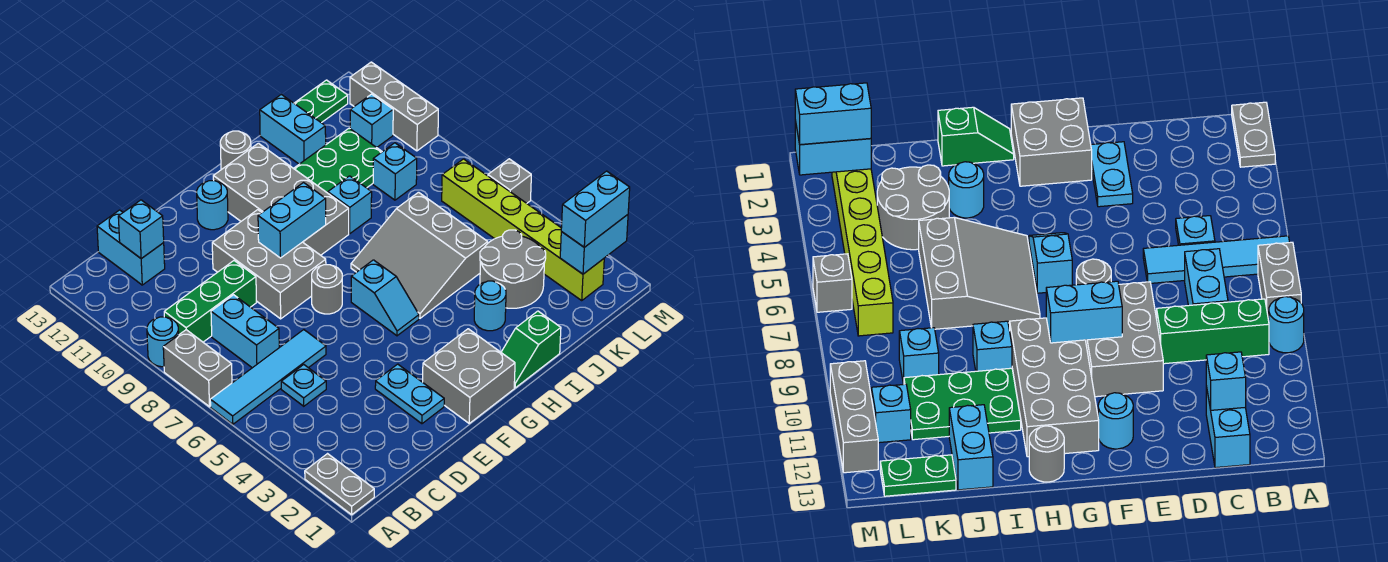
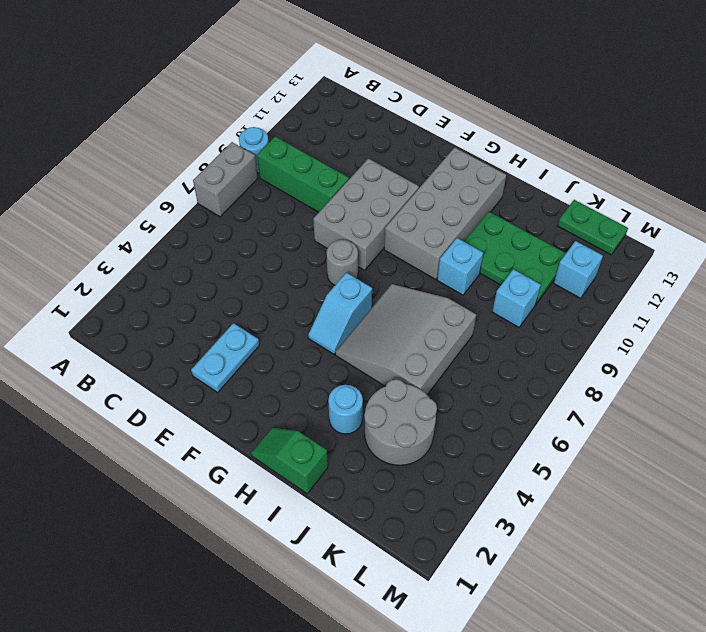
none -> grey plate A1:A2 level 1
none -> cyan tile A6:D6 level 1
none -> cyan plate C5 level 1
none -> cyan brick C7:C8 level 1

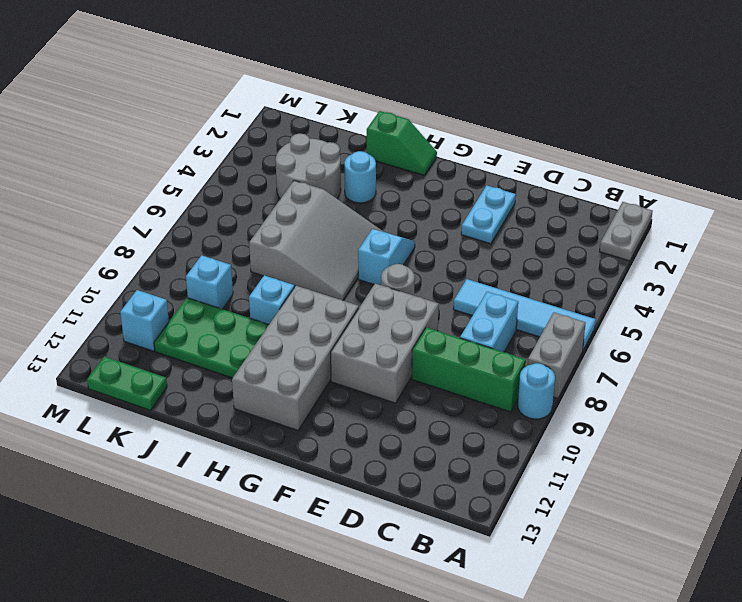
none -> cyan plate C5 level 1
none -> cyan brick C12:C13 level 1
none -> grey brick F1:G2 level 1
none -> cyan round brick F12 level 1

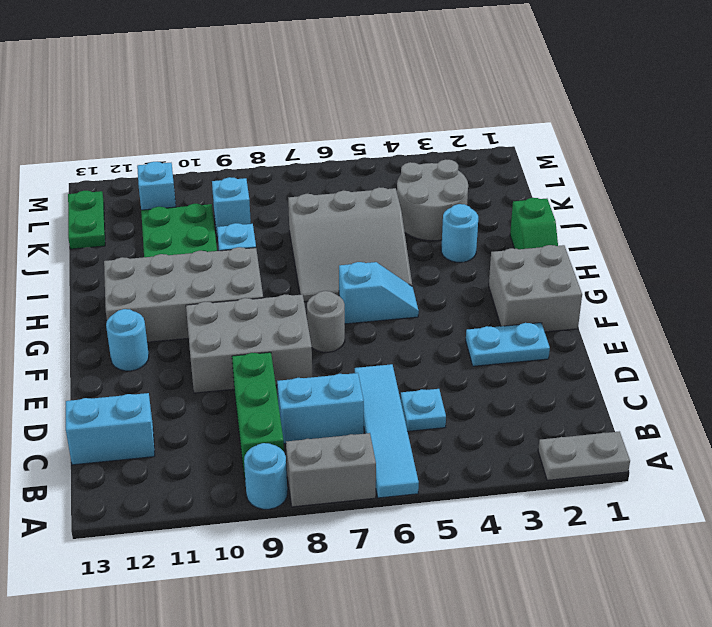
none -> grey round brick H13 level 1
none -> cyan brick J12:J13 level 1
none -> lime brick L2:L7 level 1
none -> grey brick M6 level 1

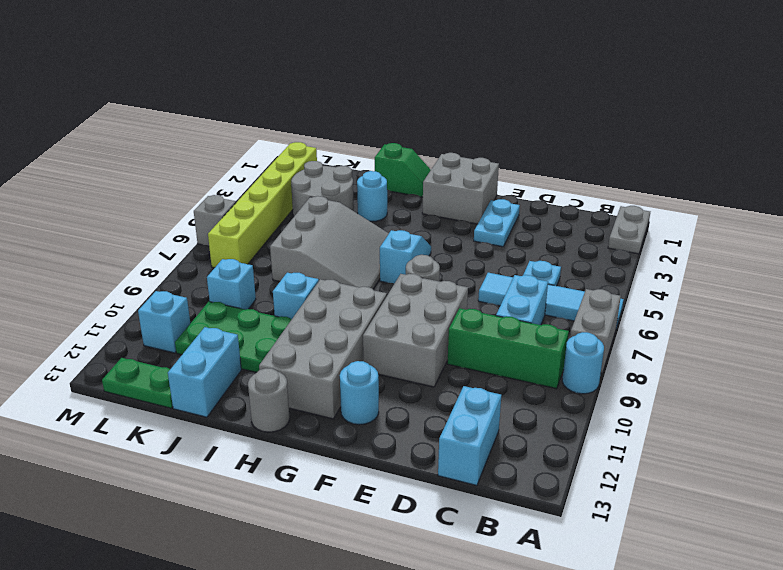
none -> grey brick M10:M12 level 1
none -> cyan brick C12 level 2
none -> cyan brick F9:G9 level 2
none -> cyan brick L2:M2 level 2

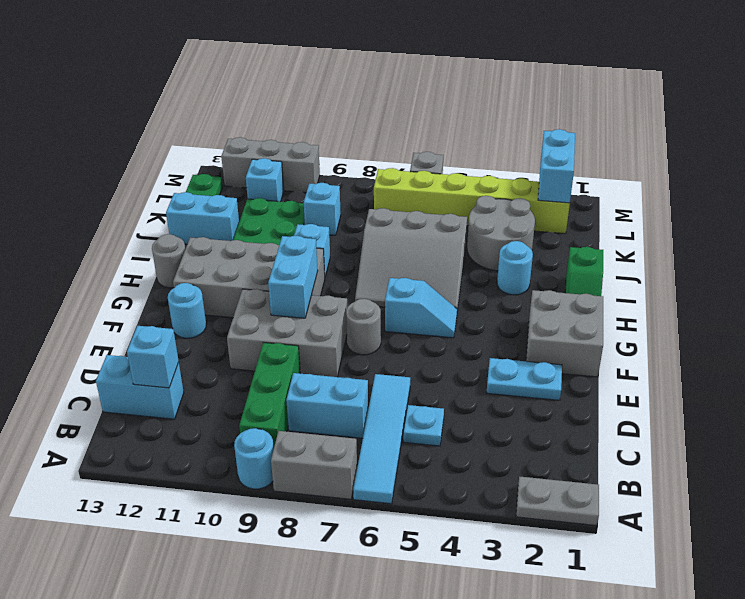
none -> cyan brick L2:M2 level 3

